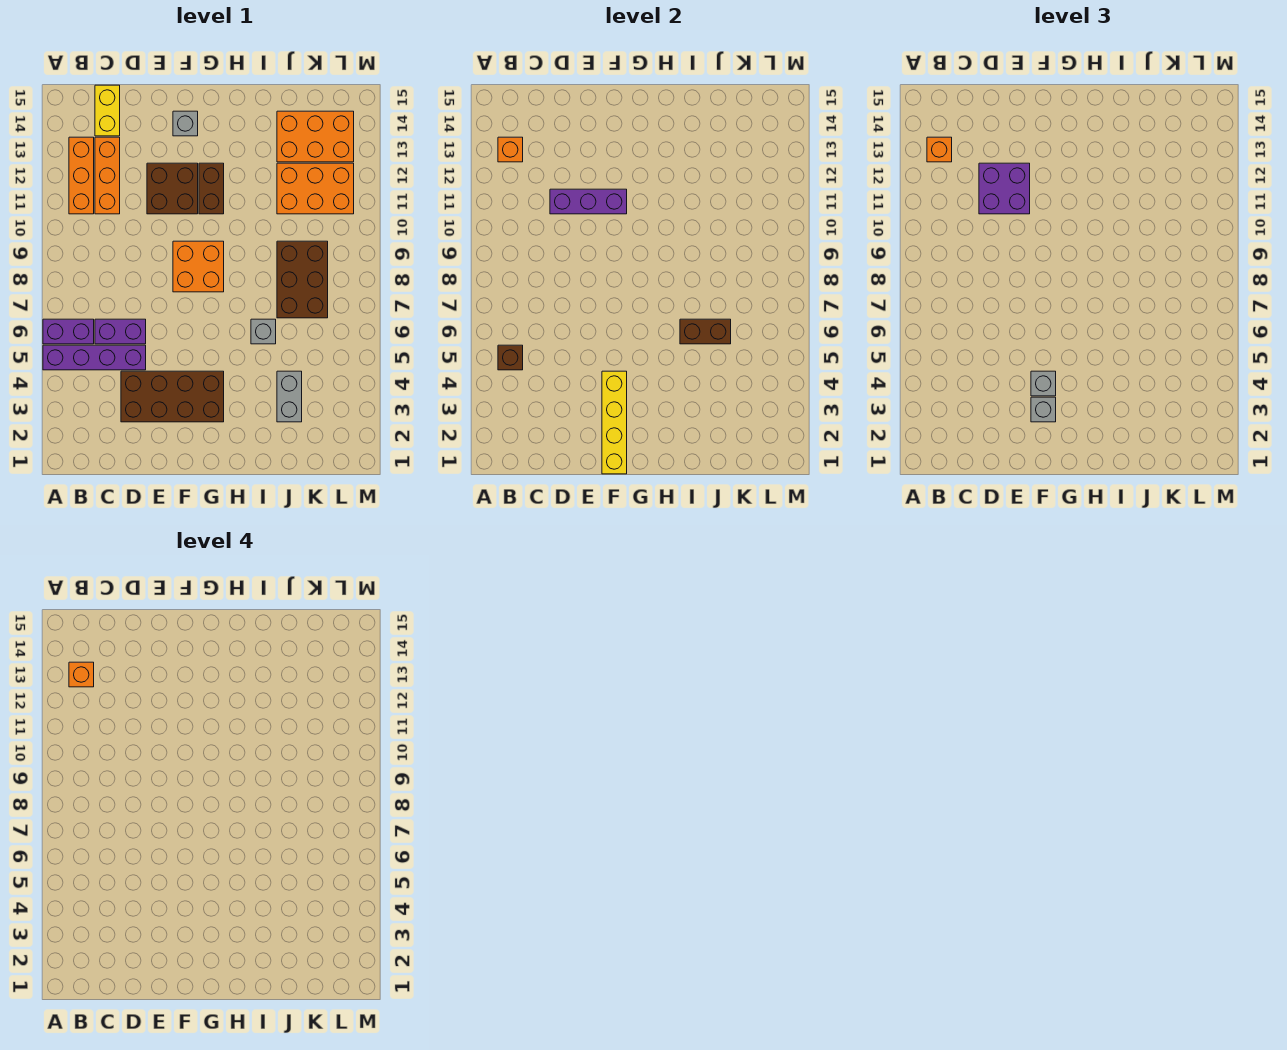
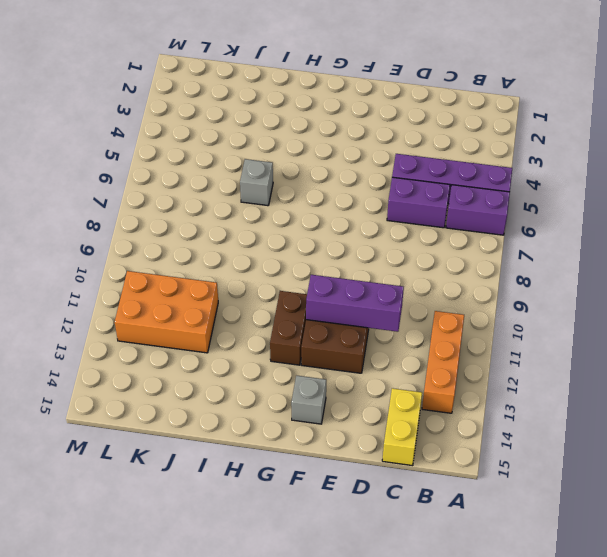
none -> orange brick C11:C13 level 1
none -> brown brick D3:G4 level 1
none -> orange brick F8:G9 level 1

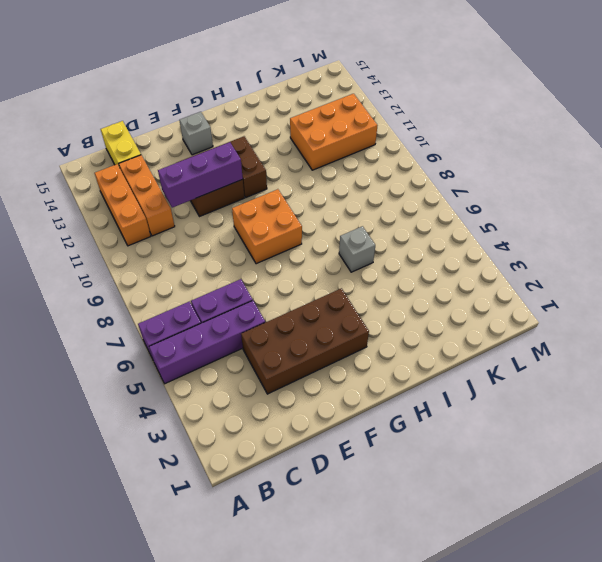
none -> grey brick J3:J4 level 1
none -> brown brick J7:K9 level 1
none -> orange brick J13:L14 level 1

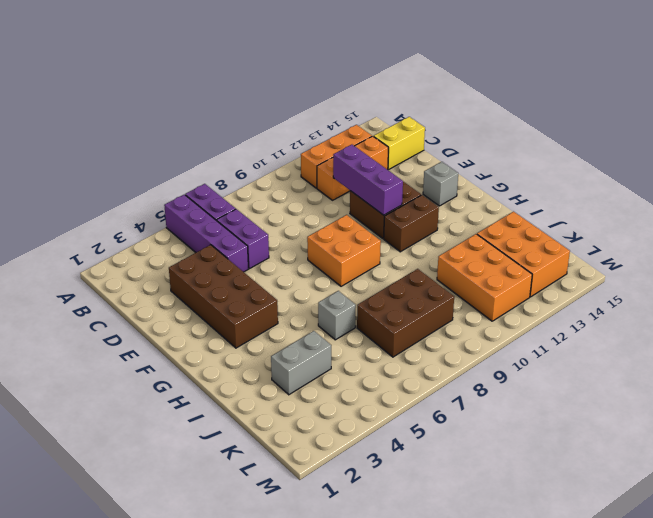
none -> brown brick B5 level 2
none -> orange brick B13 level 2
none -> yellow brick F1:F4 level 2

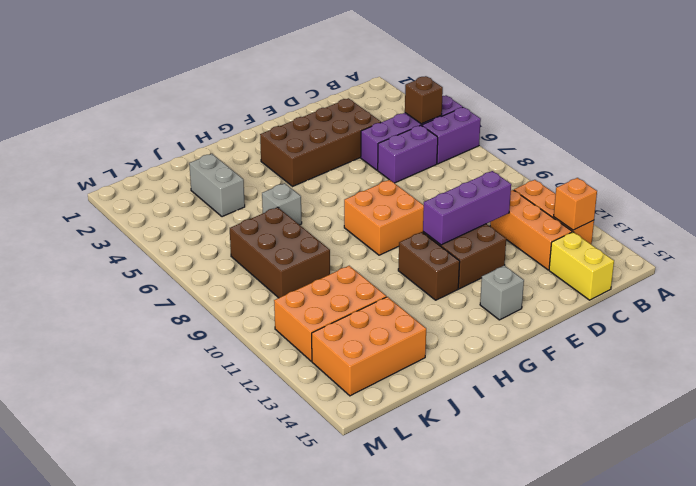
none -> yellow brick F1:F4 level 2
none -> brown brick I6:J6 level 2
none -> orange brick B13 level 3

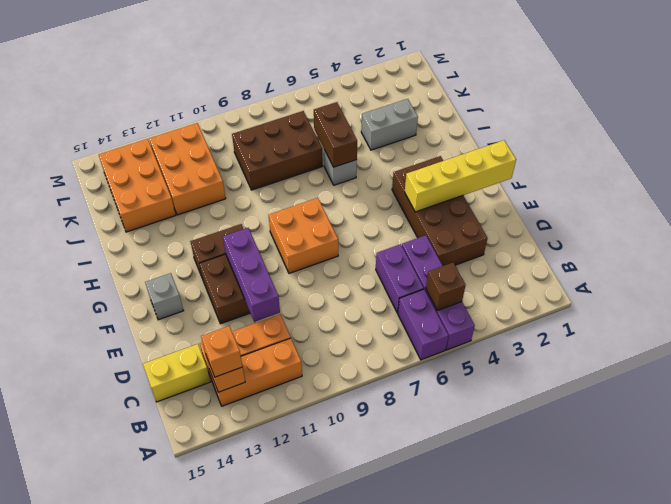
none -> purple brick D11:E12 level 3
none -> grey brick F3 level 3
none -> grey brick F4 level 3

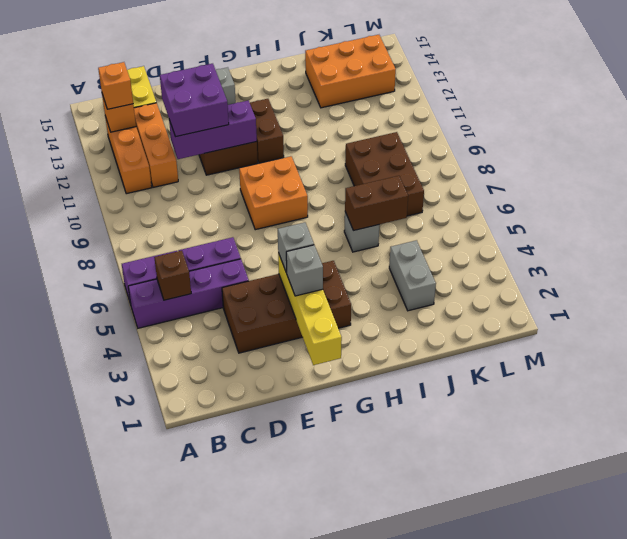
none -> orange brick J11:L12 level 1
none -> orange brick B13 level 4

